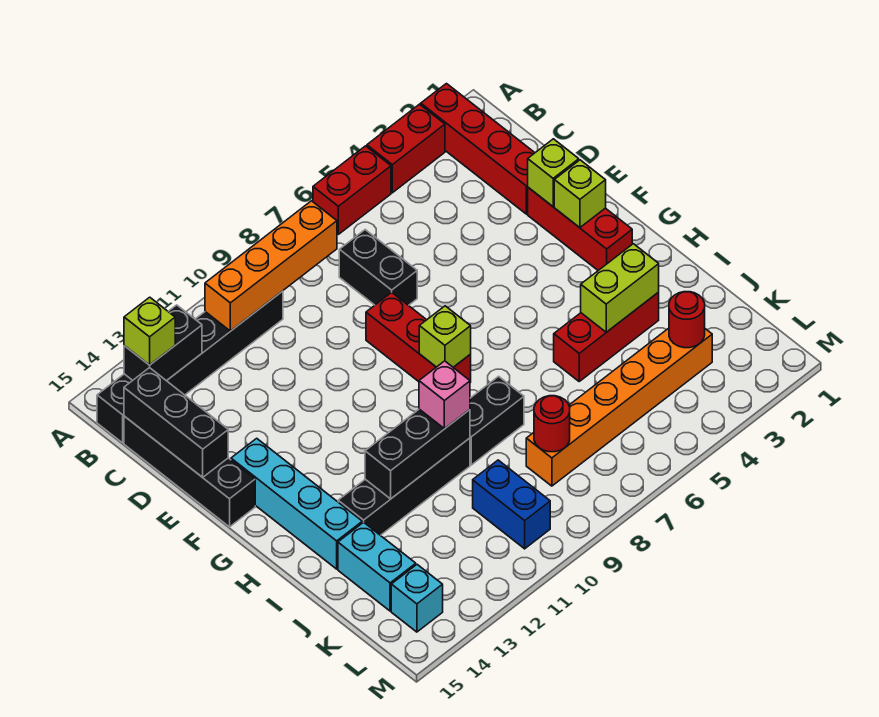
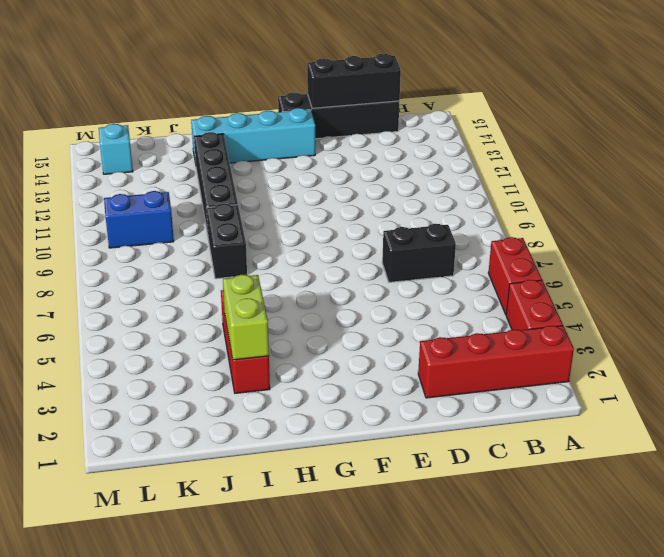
none -> black brick B10:B15 level 1
none -> red brick E2:G2 level 1
none -> red brick E8:G8 level 1

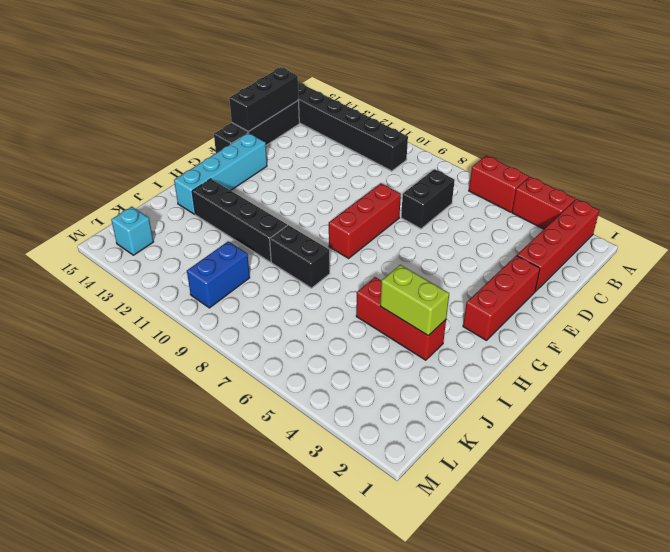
none -> cyan brick J14:K14 level 1
none -> orange brick K3:K8 level 1
none -> orange brick B8:B11 level 2

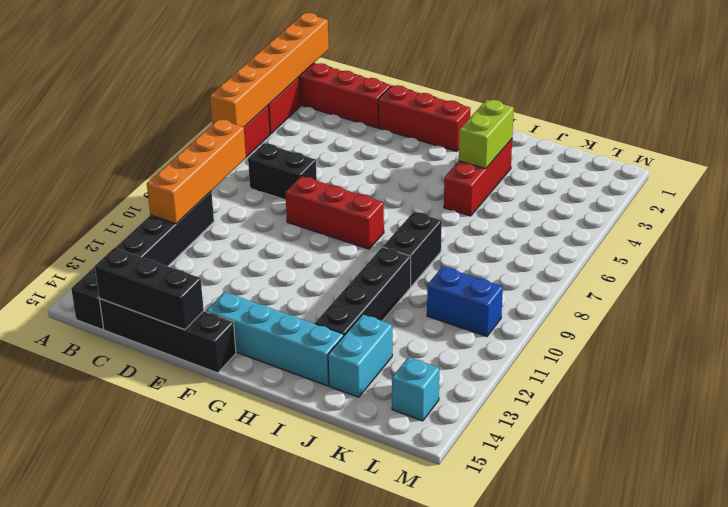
orange brick A1:A6 level 2 -> orange brick K3:K8 level 1
cyan brick J13:J14 level 1 -> cyan brick J14:K14 level 1
none -> black brick B13:B14 level 2
none -> lime brick E2 level 2
none -> lime brick F2 level 2

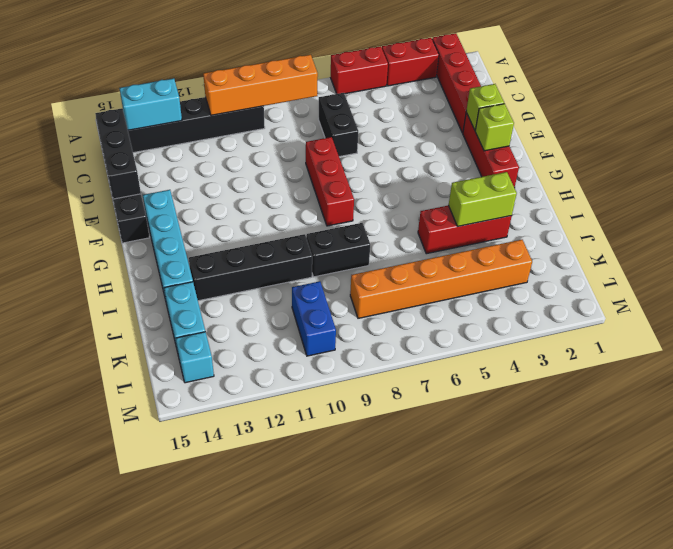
cyan brick B13:B14 level 2 -> black brick B13:B14 level 2
none -> lime brick G8 level 2
none -> black brick I10:I12 level 2
none -> red round brick K3 level 2

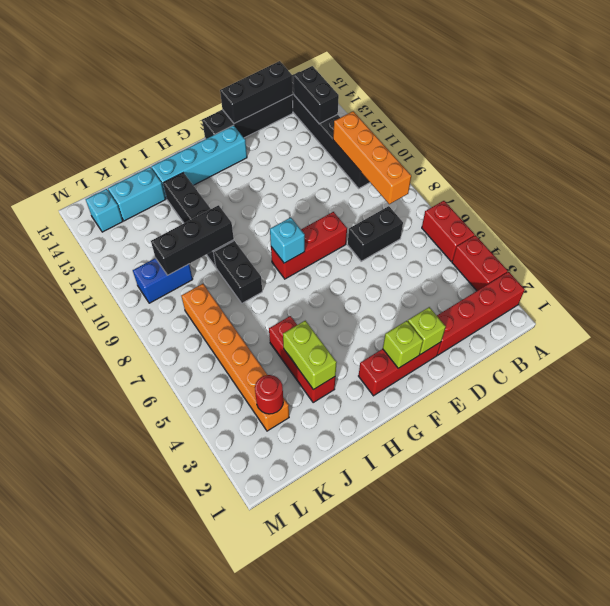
cyan brick G8 level 2 -> lime brick G8 level 2
black brick I10:K10 level 2 -> black brick I10:I12 level 2
none -> red round brick K8 level 2
none -> lime brick B14 level 3
none -> pink brick I10 level 3

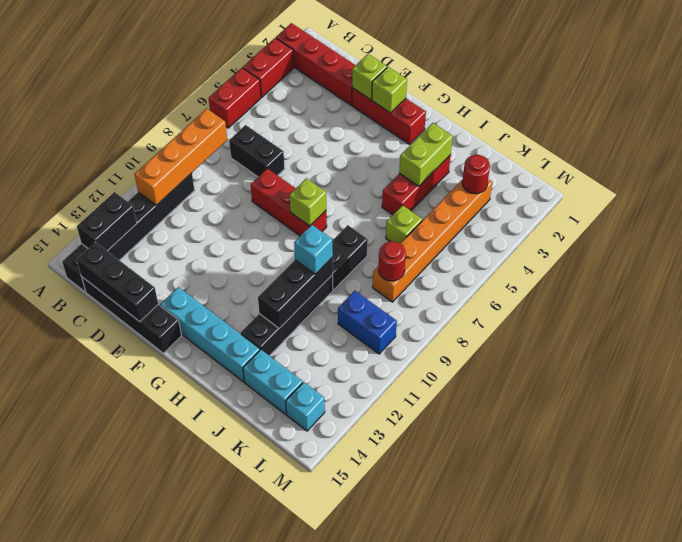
cyan brick I10 level 3 -> pink brick I10 level 3
lime brick J6 level 1 -> lime brick B14 level 3

